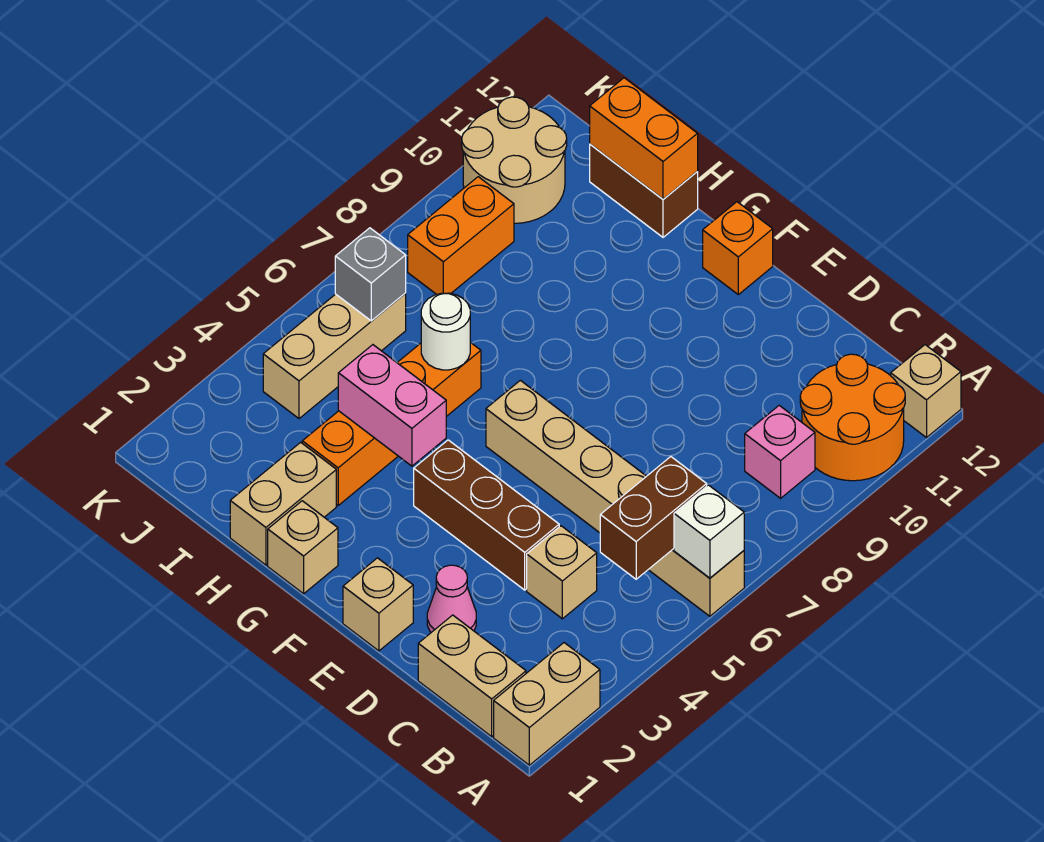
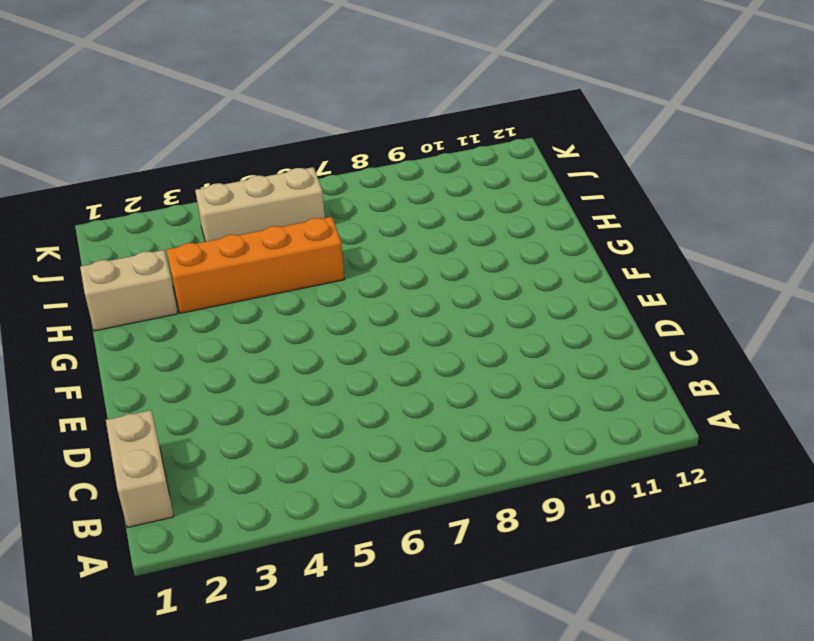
none -> tan brick A1:A2 level 1
none -> tan brick A6:F6 level 1
none -> orange round brick A10:B11 level 1

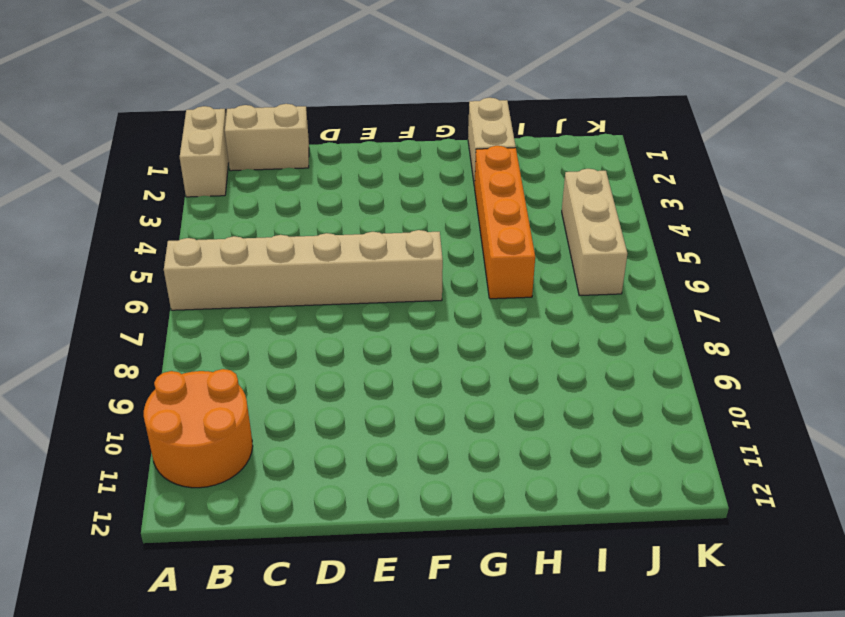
none -> tan brick A12 level 1
none -> pink brick B9 level 1
none -> tan brick C4 level 1

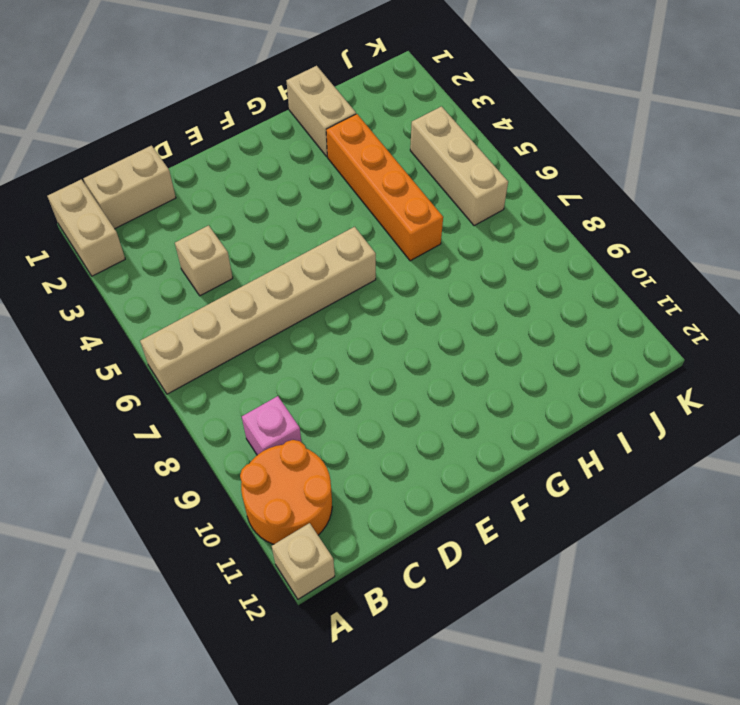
none -> pink cone D2 level 1
none -> brown brick D4:F4 level 1
none -> tan brick E1 level 1

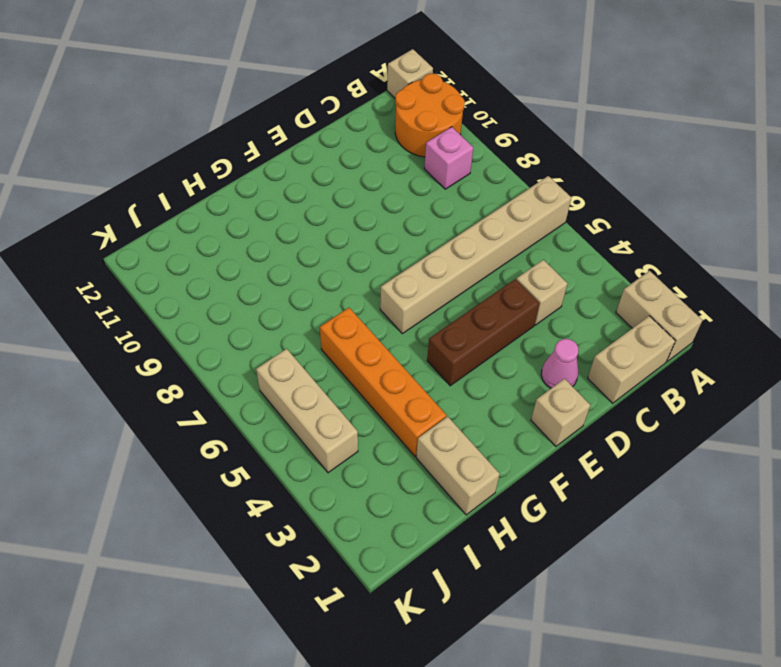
none -> orange brick F12 level 1
none -> tan brick G1 level 1
none -> brown brick H12:I12 level 1

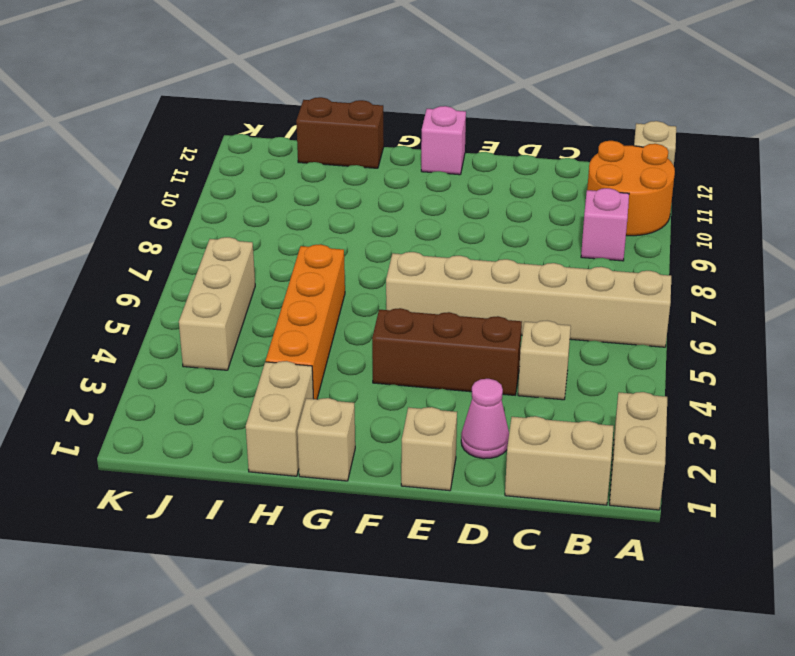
pink brick F12 level 1 -> orange brick F12 level 1
none -> orange brick J8:J9 level 1
none -> tan round brick J10:K11 level 1
none -> white brick A6 level 2

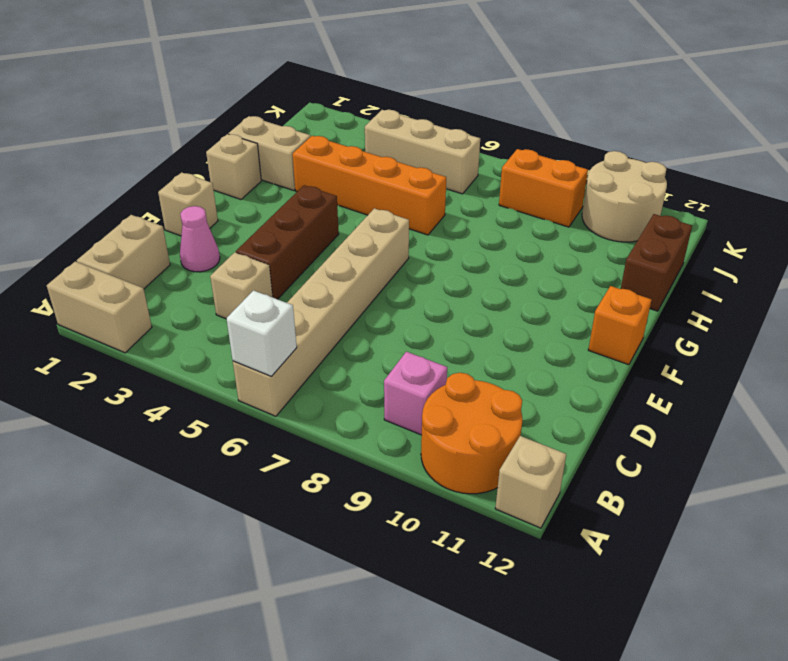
none -> brown brick B5:B6 level 2
none -> pink brick G4:H4 level 2
none -> white round brick H6 level 2

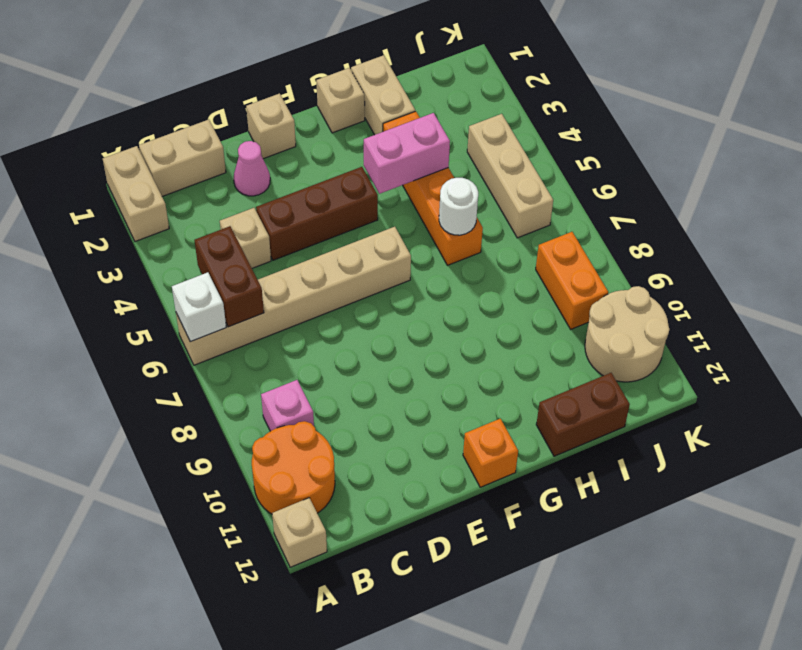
none -> orange brick H12:I12 level 2
none -> grey brick J6 level 2

